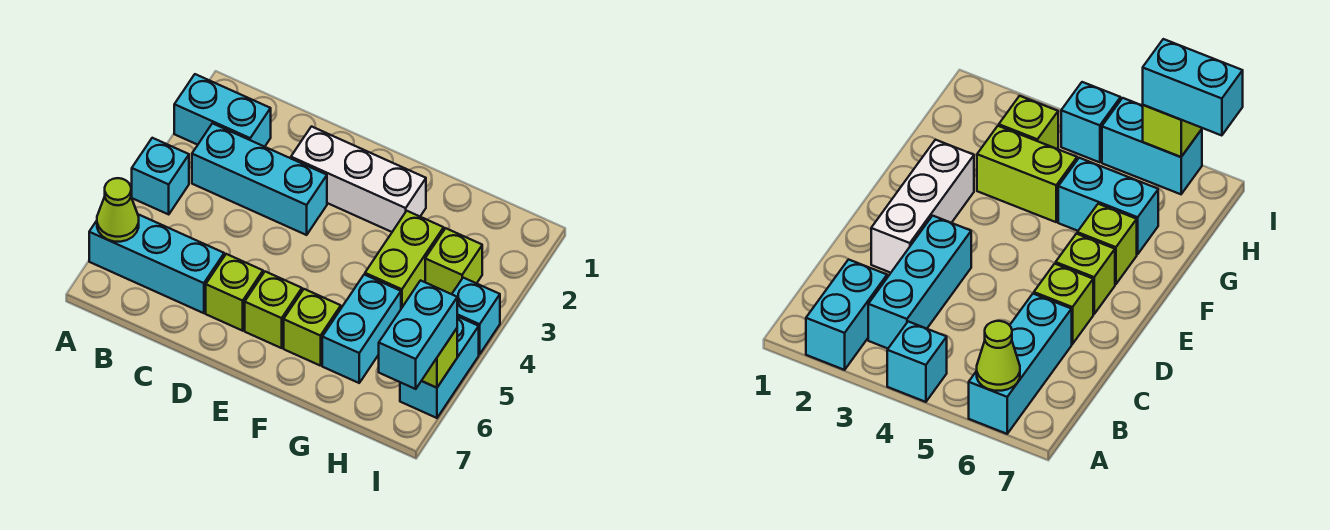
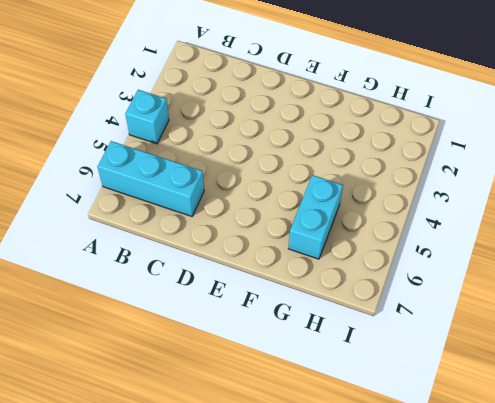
none -> cyan brick A2:B2 level 1
none -> cyan brick B3:D3 level 1
none -> white brick D2:F2 level 1

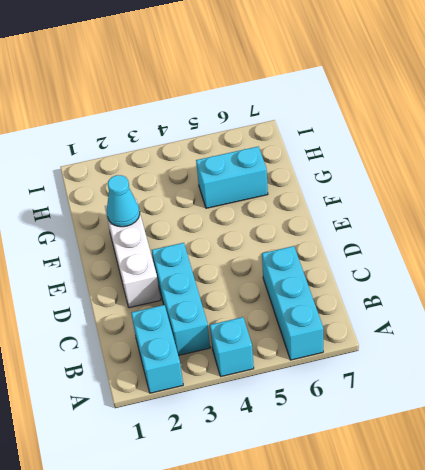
cyan cone F2 level 2 -> none
none -> lime brick D6 level 1
none -> lime brick E6 level 1
none -> lime brick F6 level 1

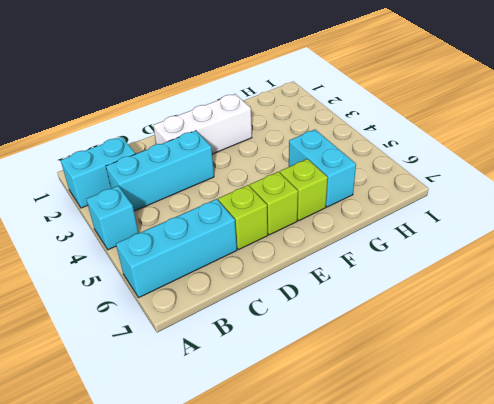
none -> lime brick G3:G4 level 1
none -> lime brick H3 level 1
none -> cyan brick I4 level 1

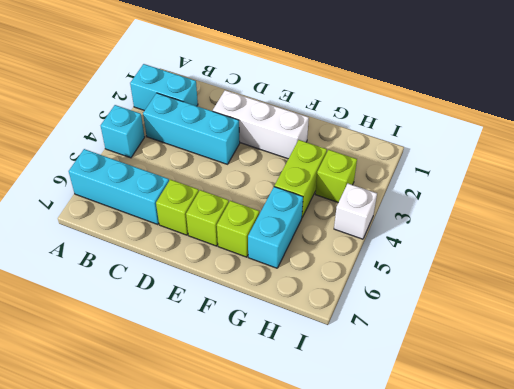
white brick I4 level 1 -> cyan brick I4 level 1
none -> cyan brick I5:I6 level 1
none -> lime cone A6 level 2
none -> lime brick I6 level 2

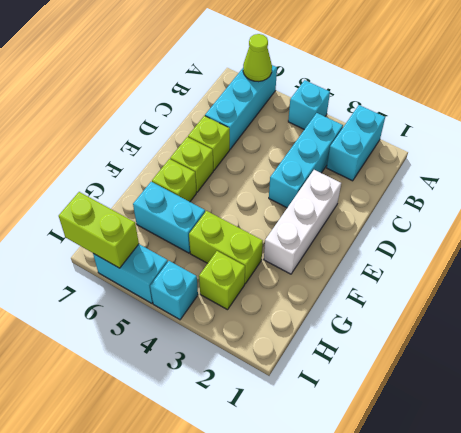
lime brick I6:I7 level 2 -> lime brick I6 level 2
none -> cyan brick I6:I7 level 3

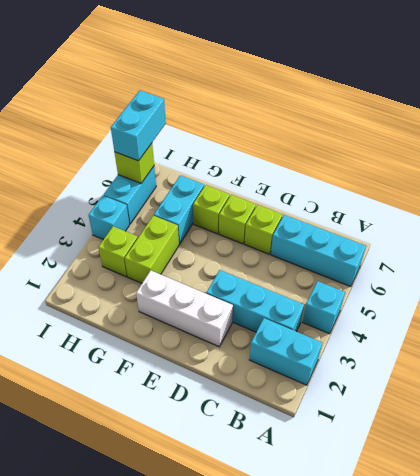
none -> lime cone A6 level 2

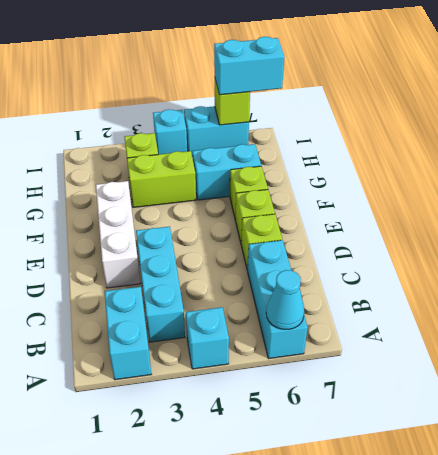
cyan cone A6 level 2 -> lime cone A6 level 2

